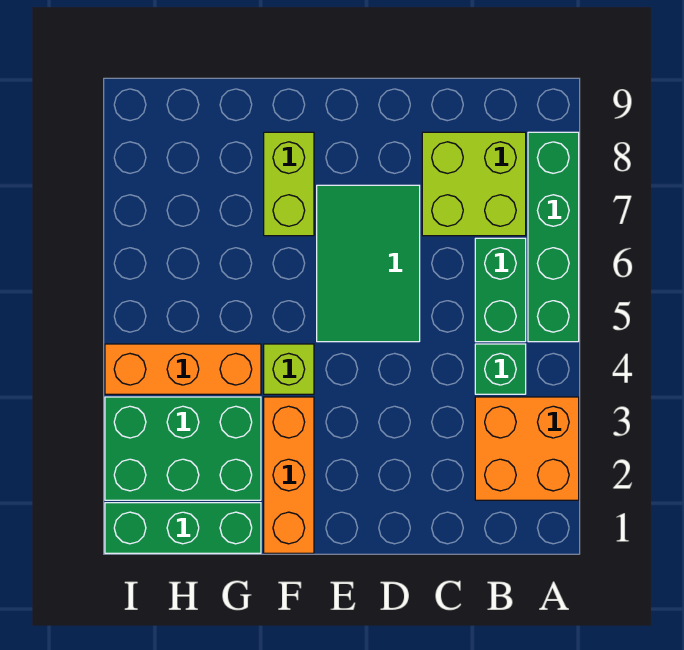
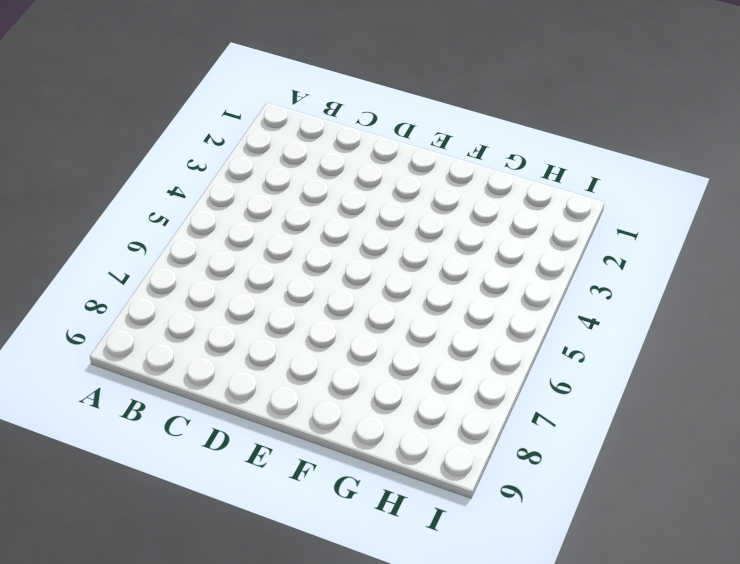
none -> orange brick A2:B3 level 1
none -> green brick A5:A8 level 1
none -> green brick B4 level 1

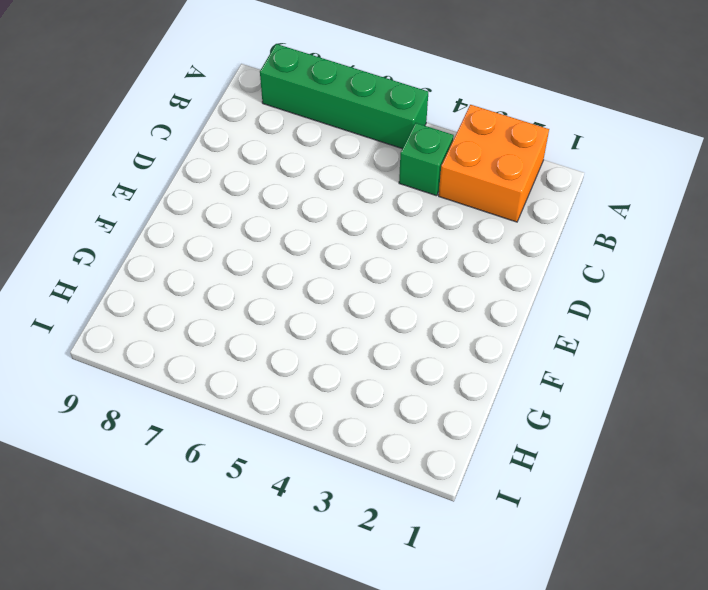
none -> green brick B5:B6 level 1
none -> lime brick B7:C8 level 1
none -> green tile D5:E7 level 1

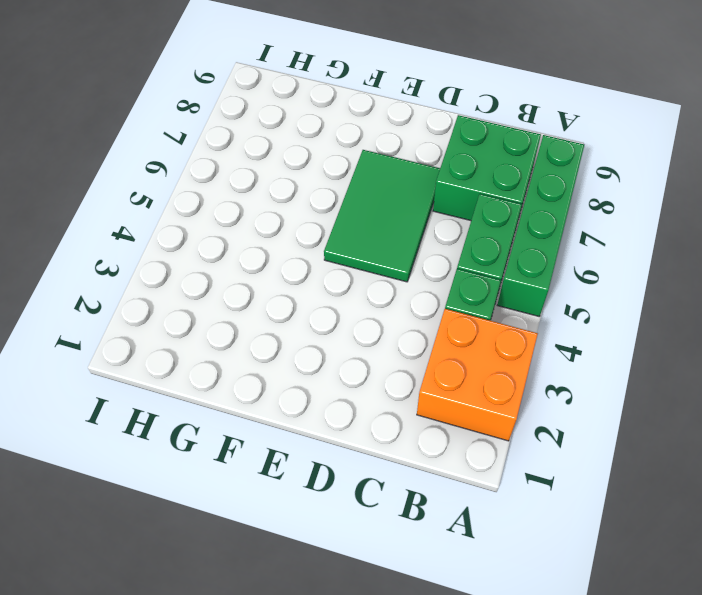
green brick B7:C8 level 1 -> lime brick B7:C8 level 1
none -> orange brick F1:F3 level 1
none -> lime brick F4 level 1
none -> lime brick F7:F8 level 1

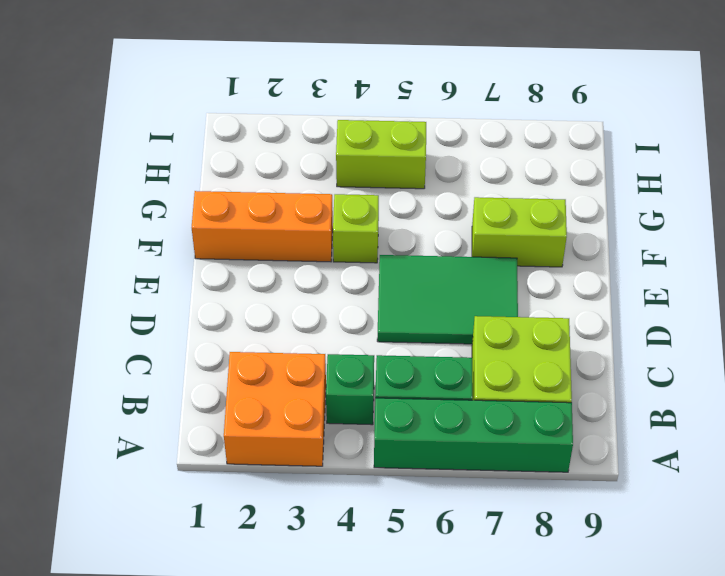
lime brick H4:H5 level 1 -> orange brick G4:I4 level 1
none -> green brick G1:I1 level 1
none -> green brick G2:I3 level 1

